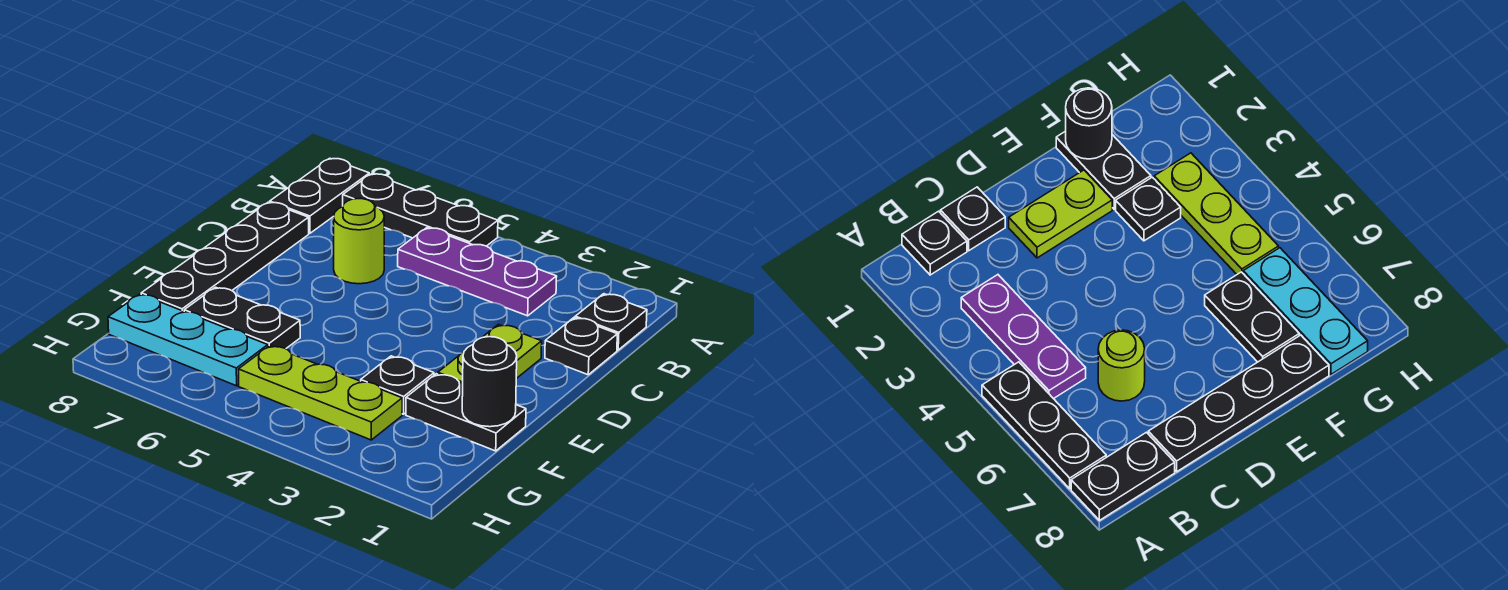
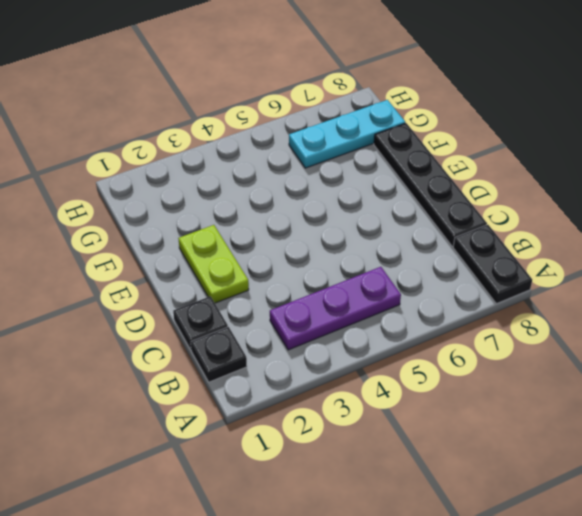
none -> black plate A5:A7 level 1
none -> lime round brick C6 level 1
none -> black plate F1:F2 level 1

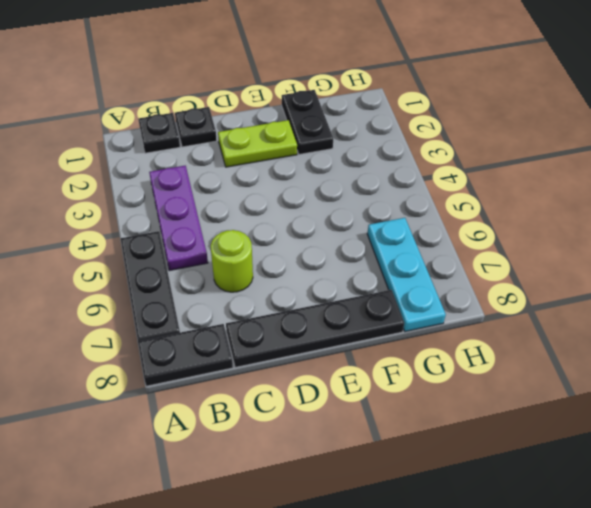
none -> black plate F3 level 1
none -> black plate F6:F7 level 1
none -> lime plate G3:G5 level 1

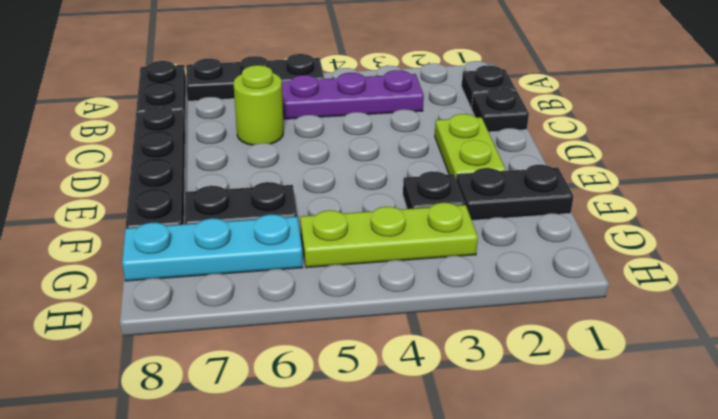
none -> black round brick F1 level 2

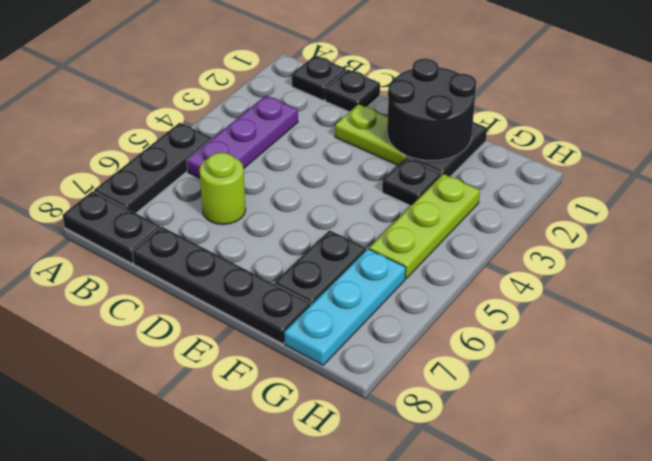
black round brick E1:F2 level 2 -> black round brick F1 level 2

